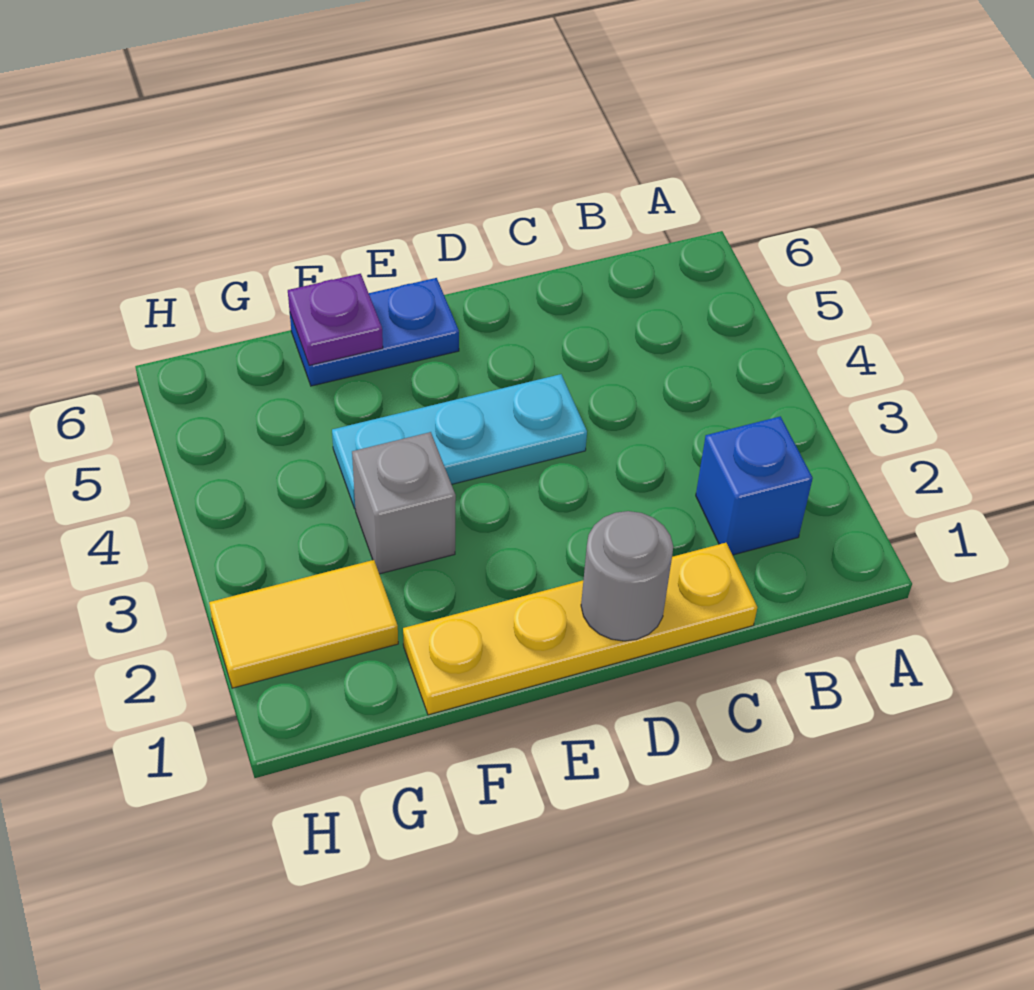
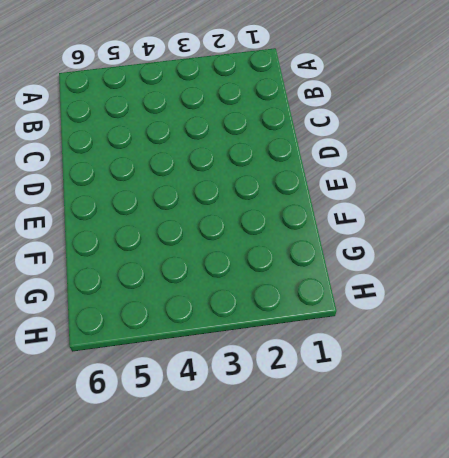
none -> blue brick B2 level 1
none -> yellow plate C1:F1 level 1

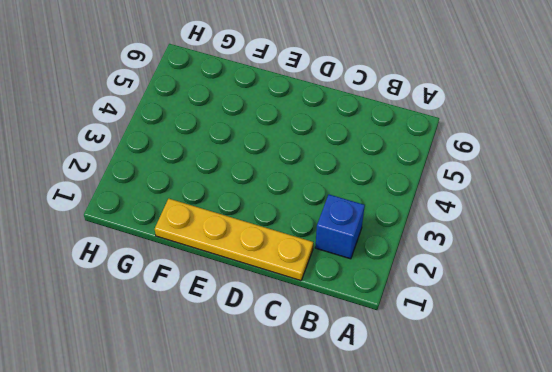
none -> cyan plate D4:F4 level 1
none -> blue plate E6:F6 level 1

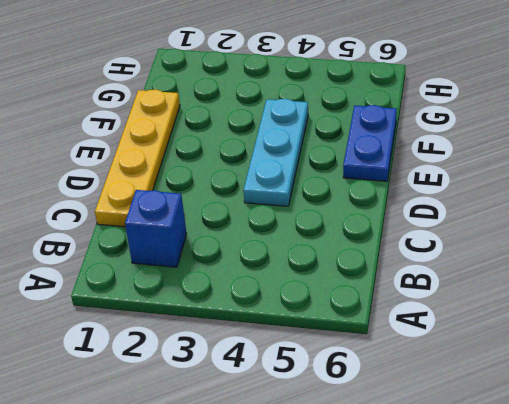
none -> grey brick F3 level 1
none -> yellow tile G2:H2 level 1

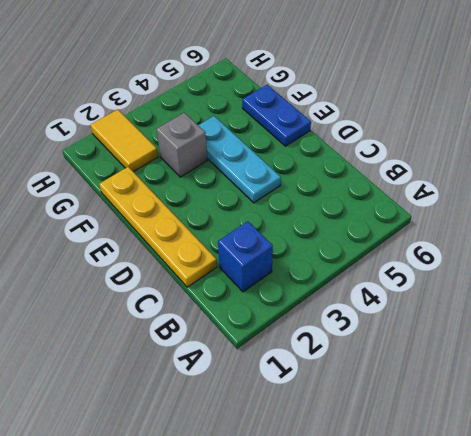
none -> grey round brick D1 level 2
none -> purple plate F6 level 2

